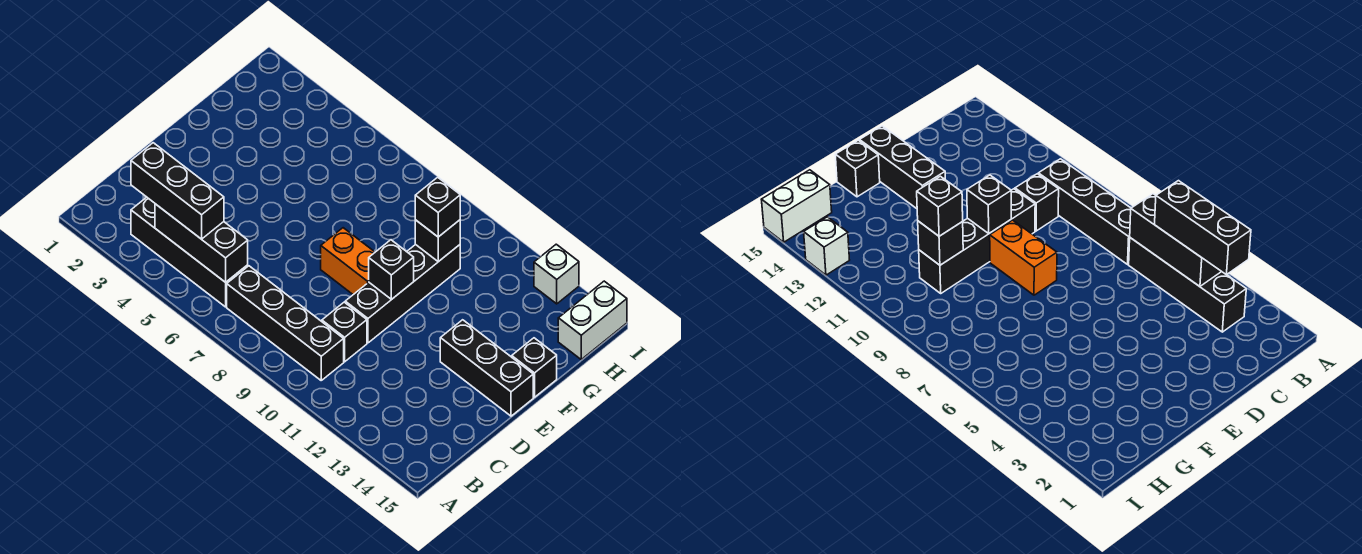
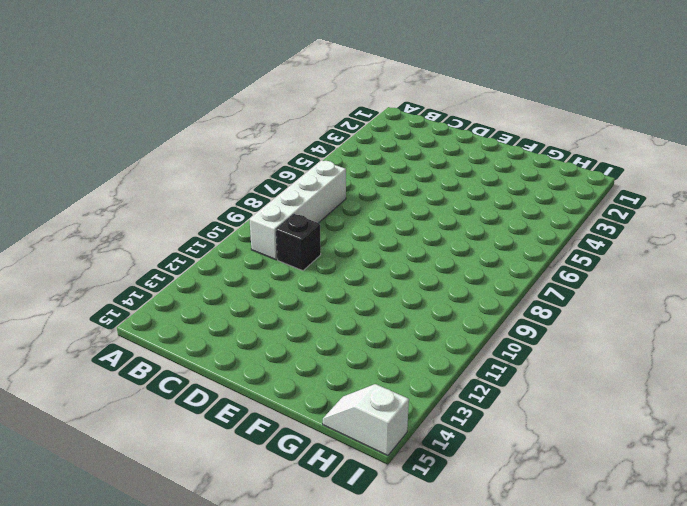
white brick B7:B10 level 1 -> black brick B7:B10 level 1
white slope H15:I15 level 1 top I -> white brick H15:I15 level 1
none -> black brick B3:B6 level 1
none -> black brick D10:G10 level 1
none -> orange brick E8:E9 level 1

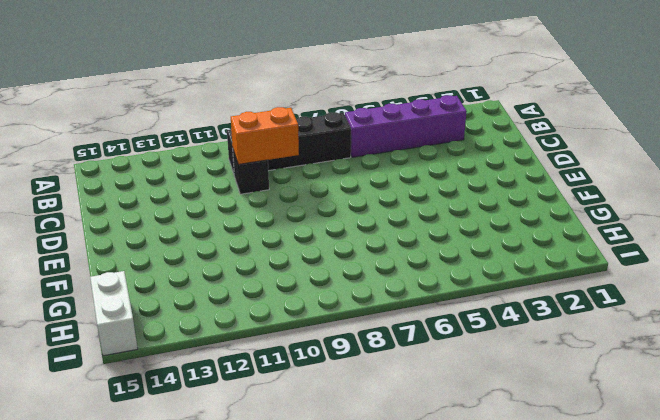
purple brick B3:B6 level 1 -> black brick B3:B6 level 1
orange brick C9:C10 level 2 -> orange brick E8:E9 level 1
none -> black brick D10:G10 level 1
none -> black brick E13:E15 level 1
none -> black brick F15 level 1

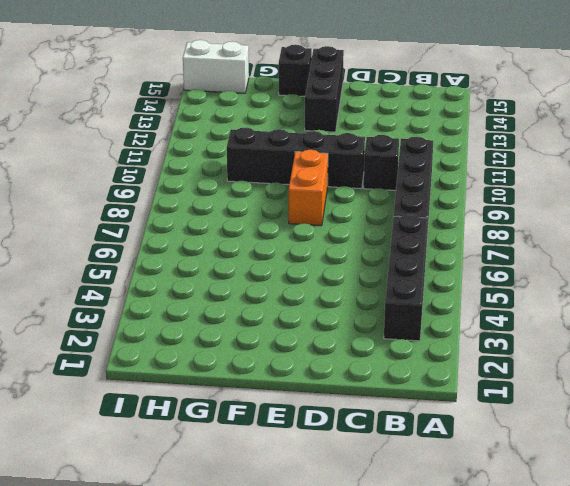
none -> white brick I13 level 1
none -> black brick B4:B6 level 2
none -> black brick E10 level 2

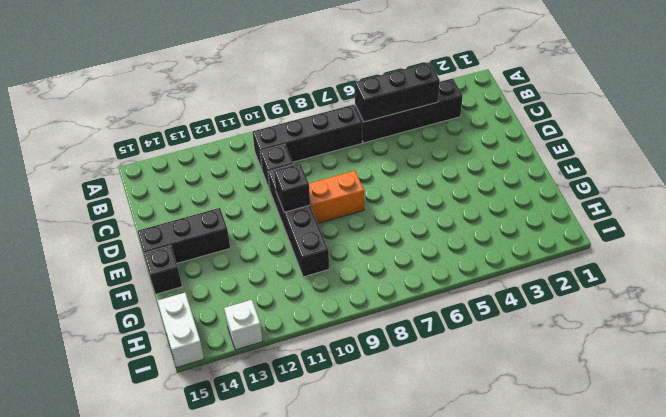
none -> black brick G10 level 2
none -> black brick B3:B5 level 3
none -> black brick G10 level 3

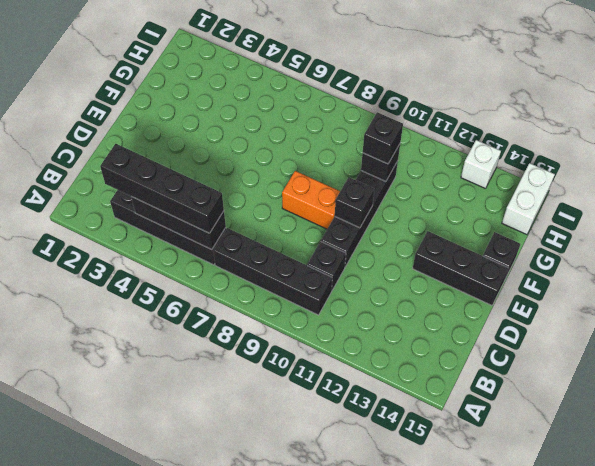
black brick B3:B6 level 3 -> black brick B3:B5 level 3

